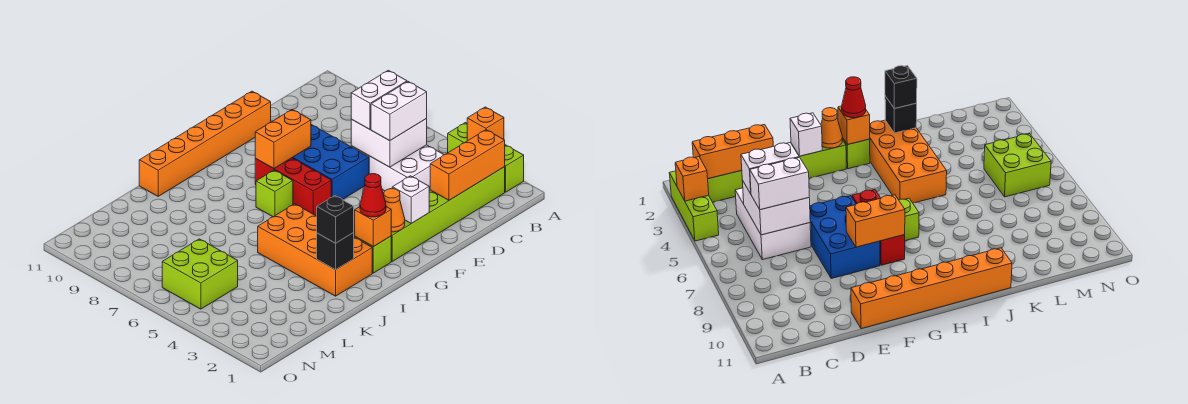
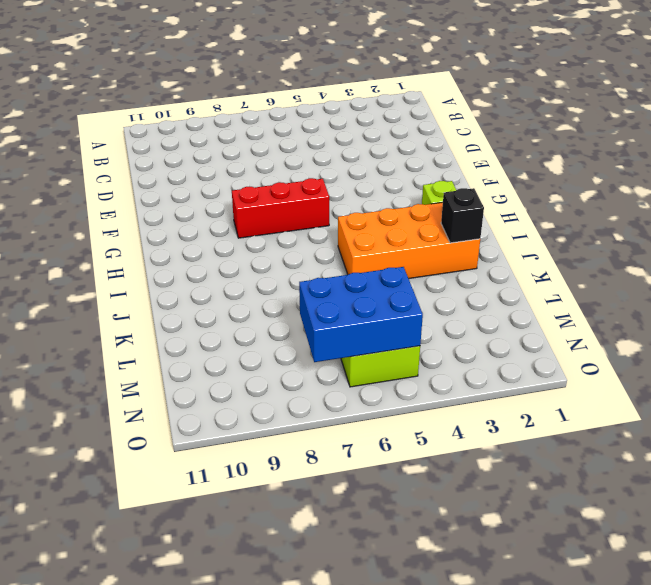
blue brick M5:N7 level 2 -> blue brick E6:F8 level 1
none -> lime brick A2:A4 level 1
none -> lime brick B2:G2 level 1
none -> white brick C4:D6 level 1

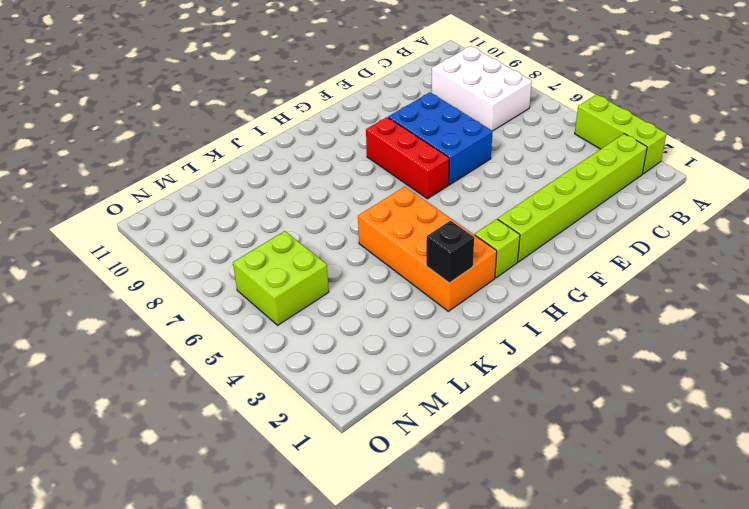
white brick B7:C9 level 1 -> white brick C4:D6 level 1
none -> orange brick E11:J11 level 1
none -> lime brick H7 level 1
none -> orange brick A3 level 2

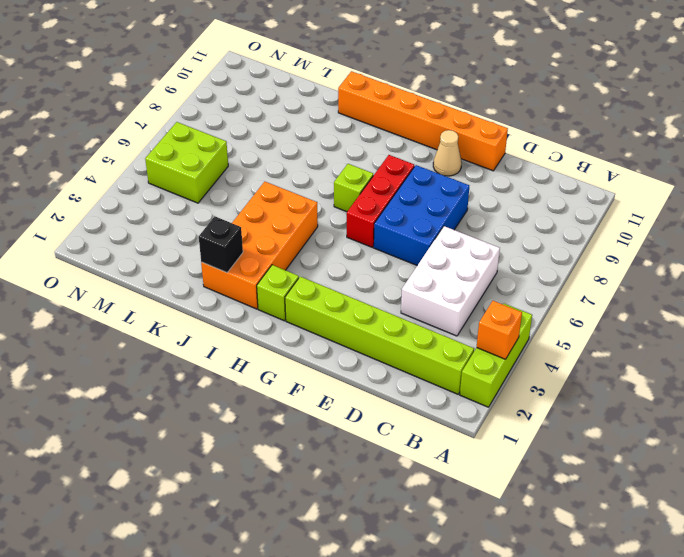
tan cone F10 level 1 -> none
none -> orange brick B2:D2 level 2
none -> white brick C5:D6 level 2
none -> white brick F2 level 2

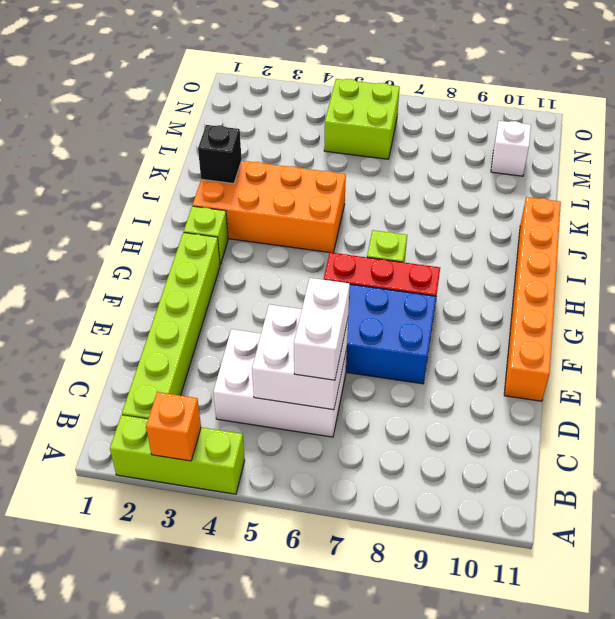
white brick M10 level 1 -> white brick F2 level 2
none -> orange brick B2:D2 level 2
none -> orange brick F8:G8 level 2
none -> orange cone G2 level 2

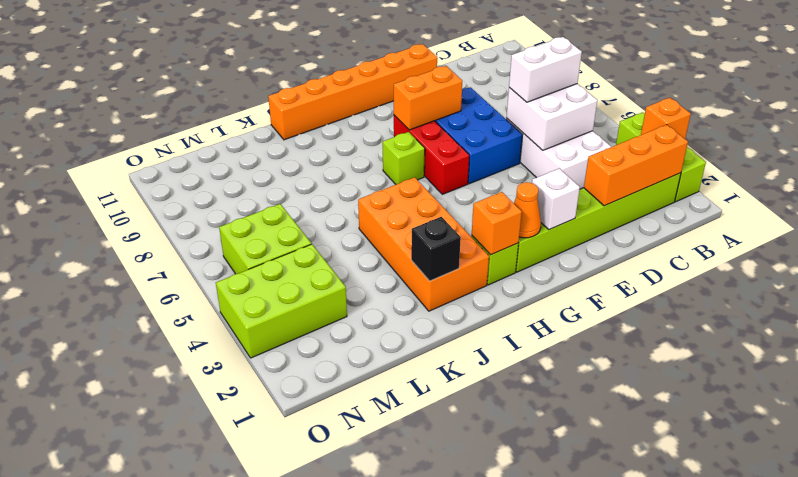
lime brick M3:O4 level 1 -> none
none -> white brick C5:D5 level 3
none -> red cone H2 level 3
none -> black brick J2 level 3

